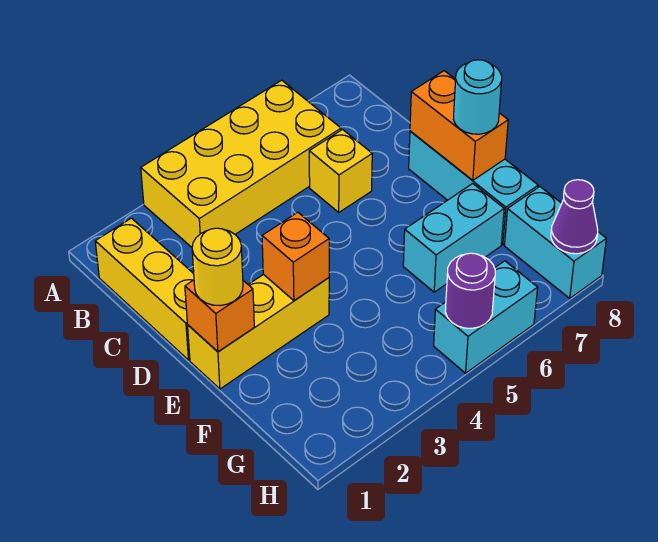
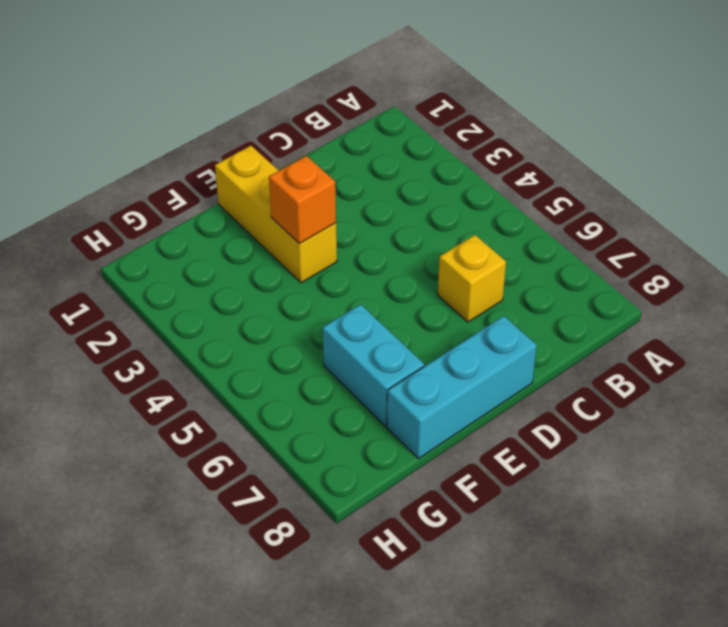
none -> yellow brick A3:B6 level 1
none -> yellow brick B1:D1 level 1
none -> cyan brick G8:H8 level 1

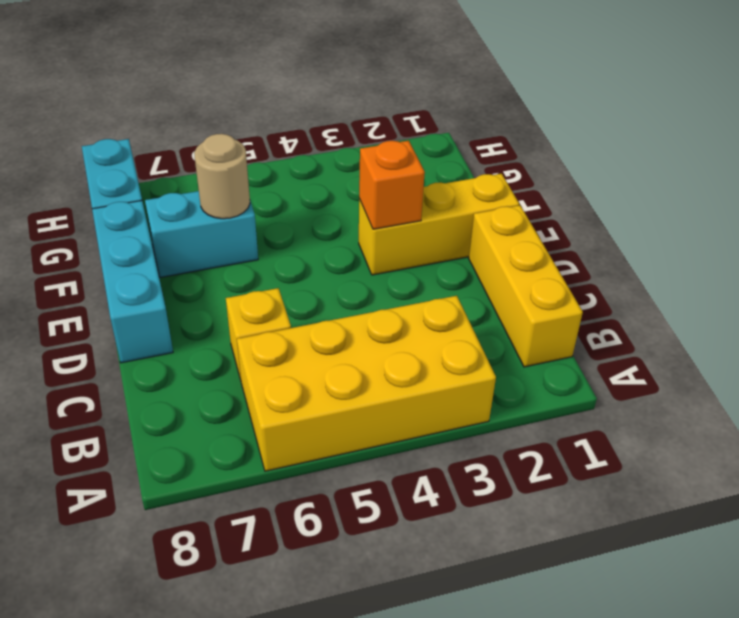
tan round brick F6 level 2 -> none
none -> cyan brick H5:H6 level 1
none -> orange brick D8:E8 level 2
none -> orange brick E1 level 2

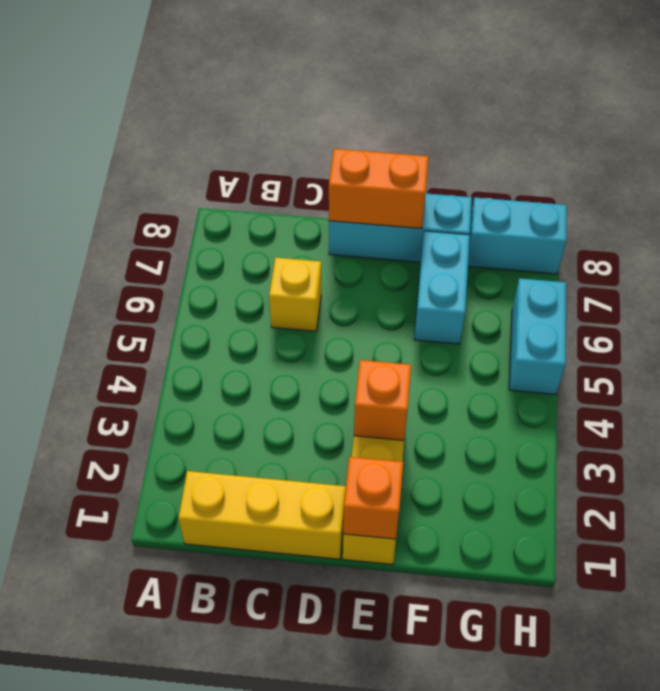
none -> yellow brick A3:B6 level 1
none -> purple round brick H5 level 2
none -> purple cone H8 level 2

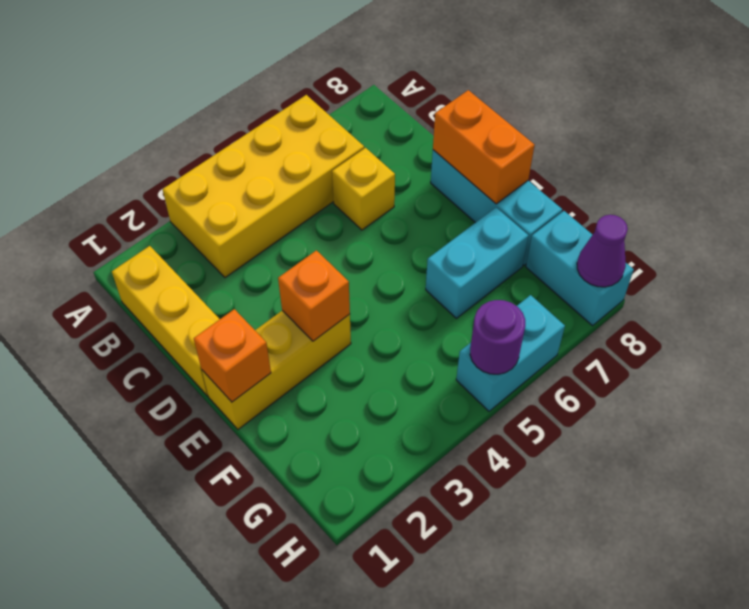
none -> yellow round brick E1 level 3
none -> cyan round brick E8 level 3

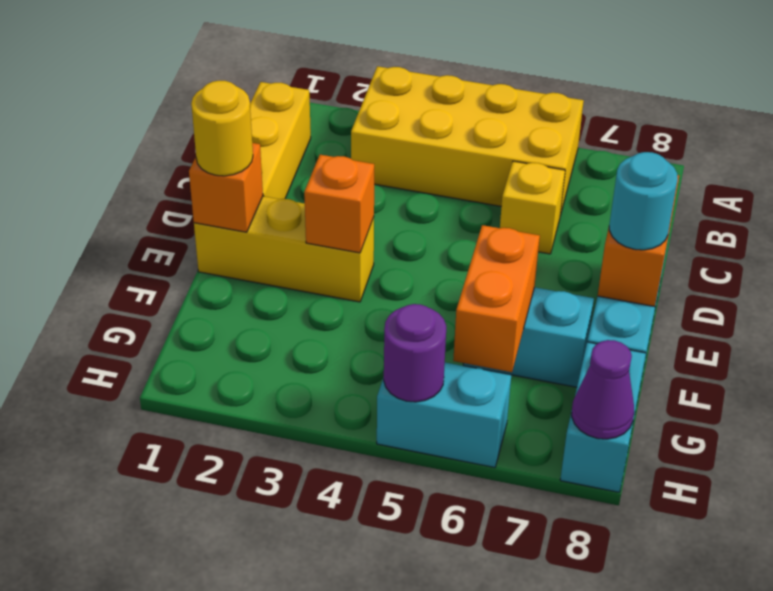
orange brick F6:G6 level 2 -> none

